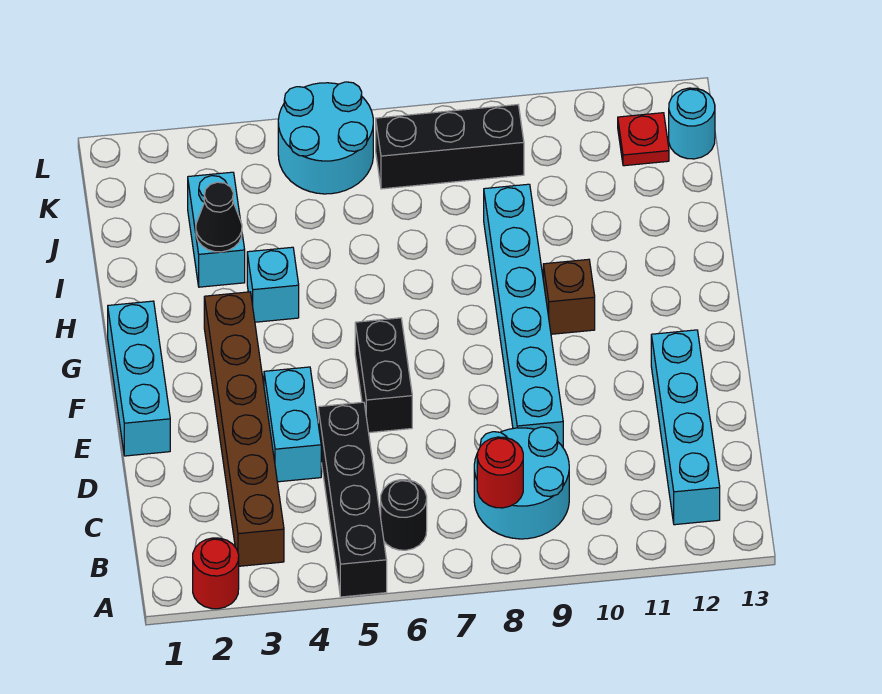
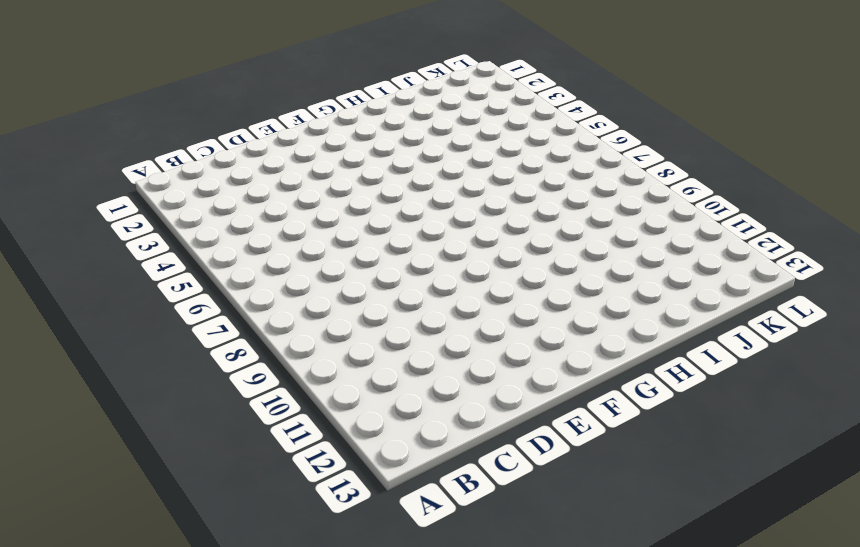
none -> red round brick A2 level 1
none -> black brick A5:D5 level 1
none -> brown brick B3:G3 level 1

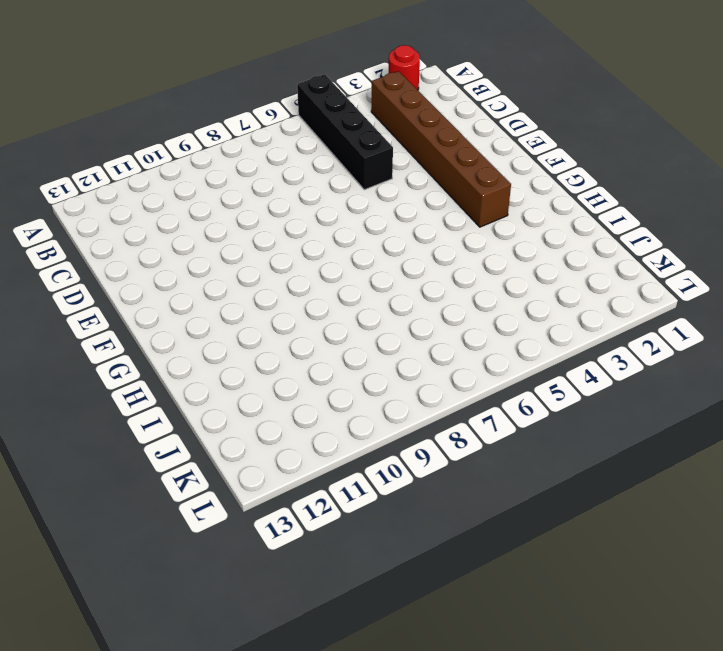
none -> black round brick B6 level 1
none -> cyan round brick B8:C9 level 1
none -> cyan brick B12:E12 level 1

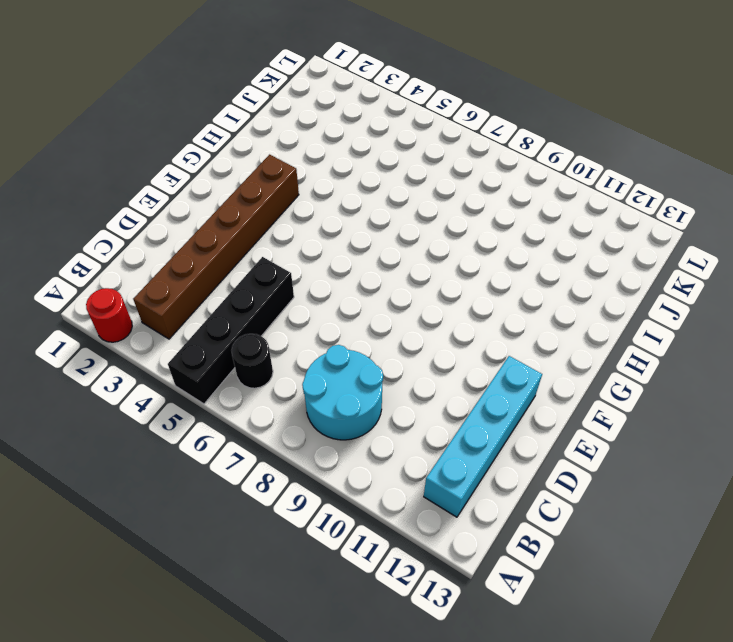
none -> cyan brick D4:E4 level 1
none -> cyan brick D9:I9 level 1
none -> cyan brick E1:G1 level 1

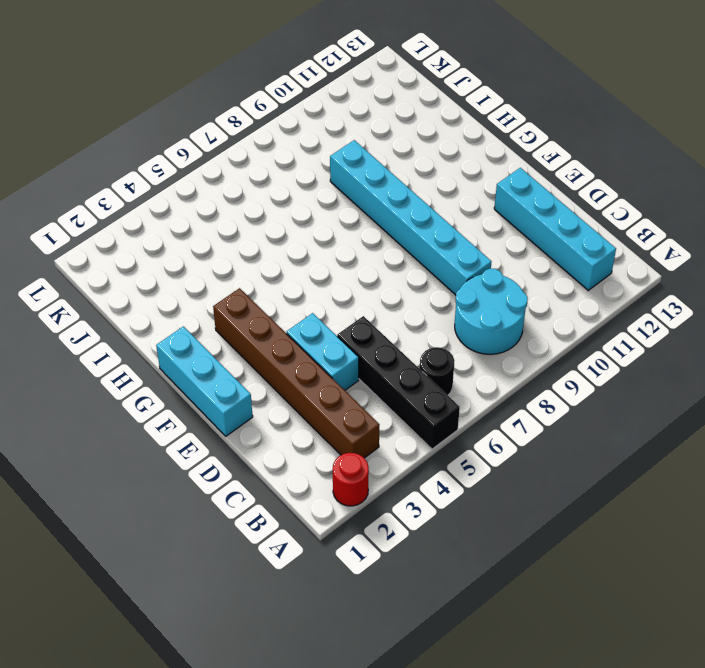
none -> black brick E6:F6 level 1
none -> brown brick G10 level 1
none -> cyan brick H4 level 1

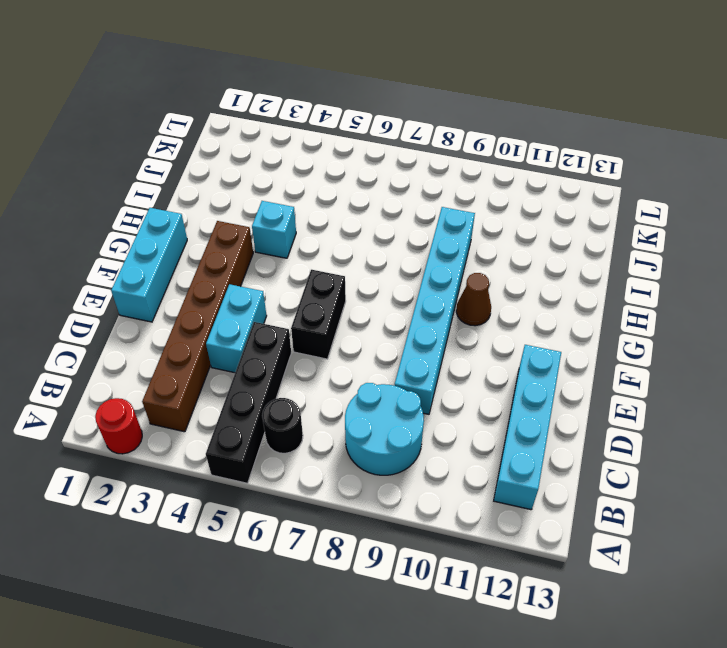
brown cone G10 level 1 -> brown brick G10 level 1
none -> cyan brick I3:J3 level 1
none -> cyan round brick K5:L6 level 1
none -> black brick K7:K9 level 1

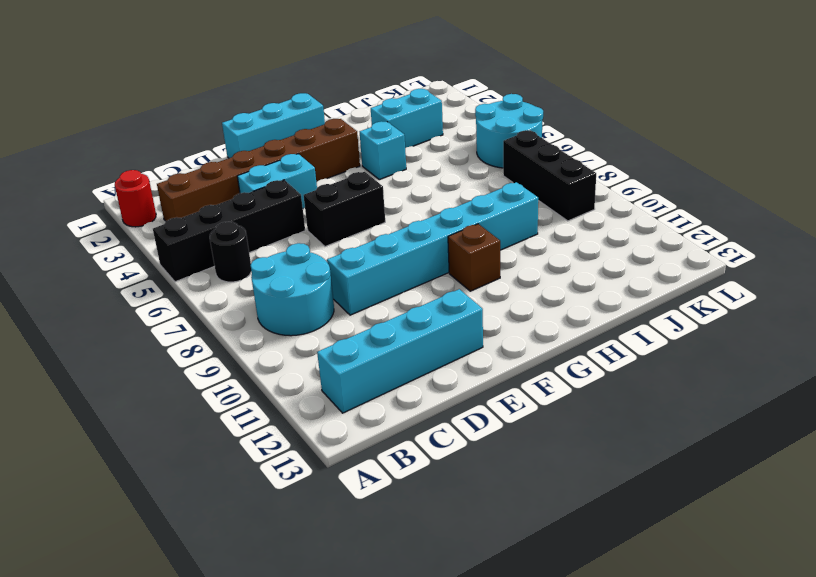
none -> red plate K12 level 1
none -> cyan round brick K13 level 1
none -> red round brick B8 level 2

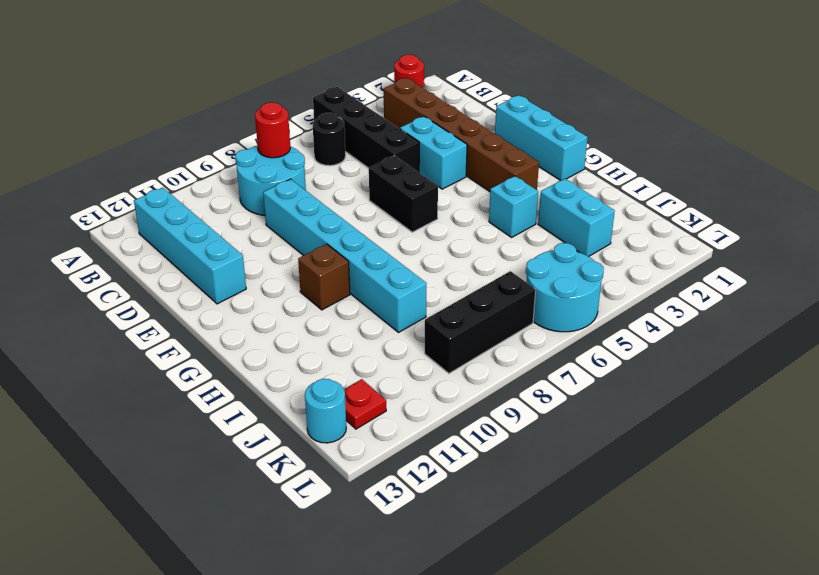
none -> black cone I3 level 2

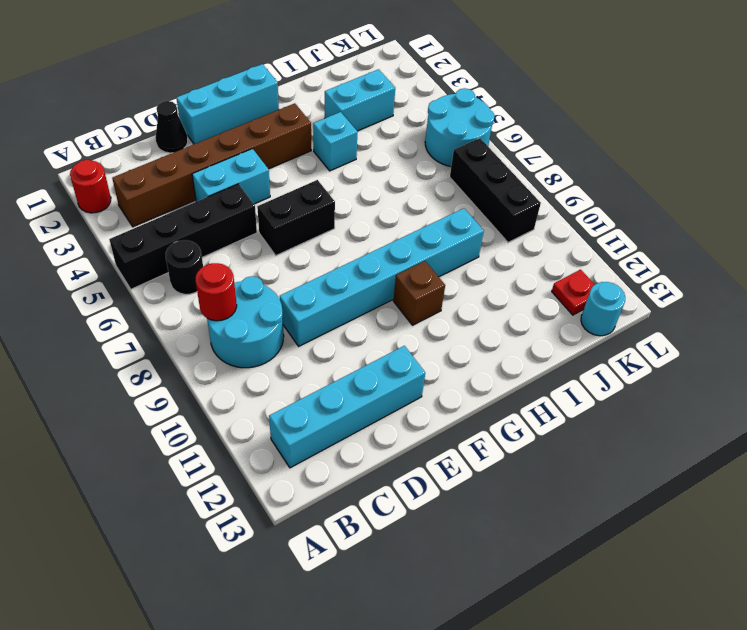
black cone D1 level 1 -> black cone I3 level 2

